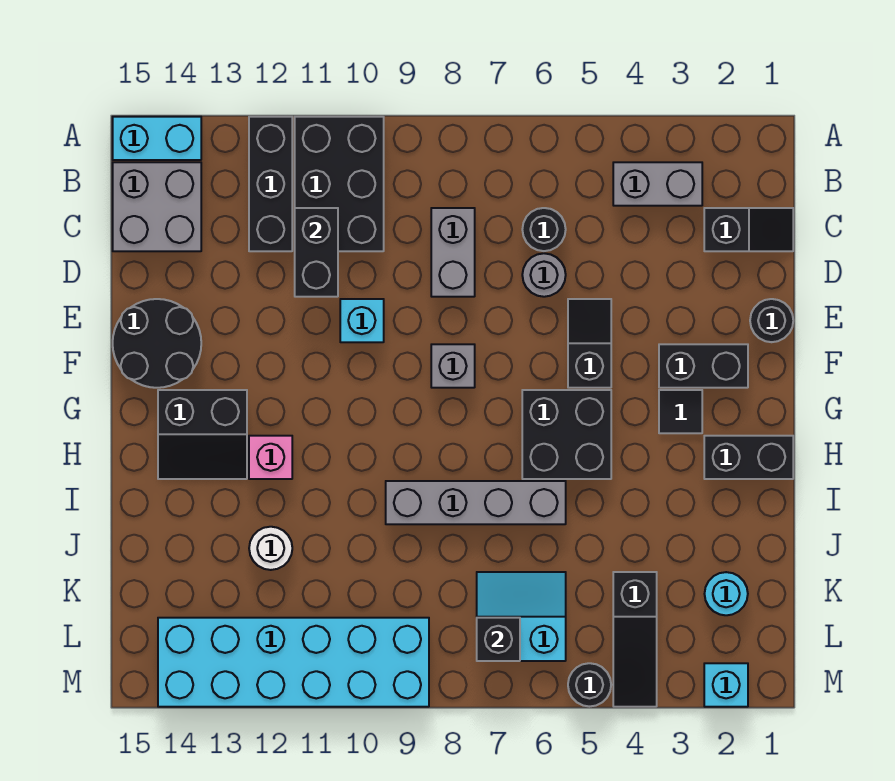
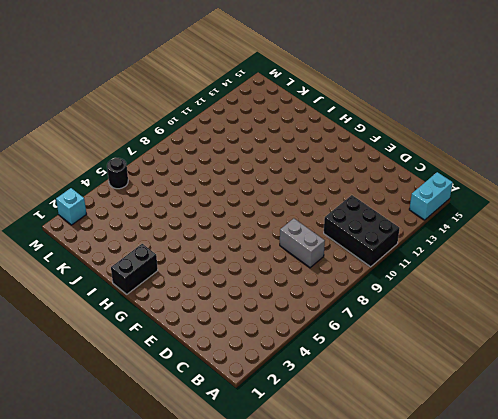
none -> black brick A12:C12 level 1
none -> grey brick B3:B4 level 1
none -> grey brick B14:C15 level 1
none -> black slope C1:C2 level 1 top 2

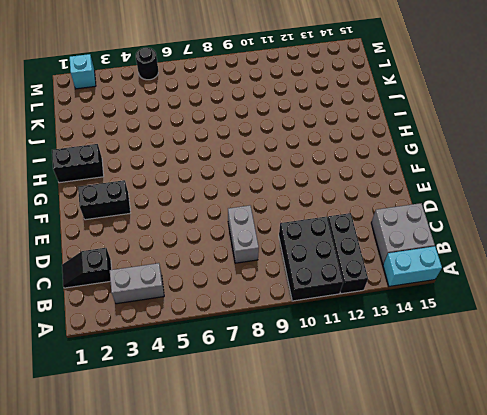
none -> black round brick C6 level 1
none -> grey round brick D6 level 1
none -> black round brick E1 level 1
none -> black slope E5:F5 level 1 top F

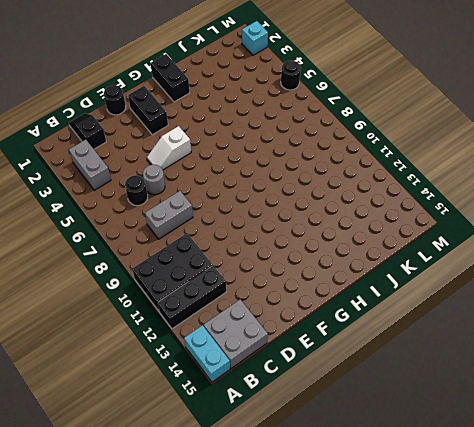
white slope E5:F5 level 1 top F -> black slope E5:F5 level 1 top F
none -> cyan brick E10 level 1
none -> black round brick E14:F15 level 1
none -> grey brick F8 level 1
none -> black tile G3 level 1

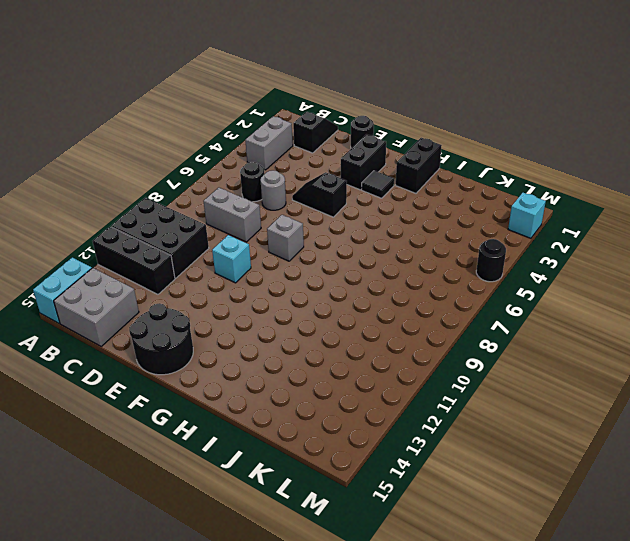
none -> black brick G5:H6 level 1
none -> black slope G13:H14 level 1 top G
none -> pink brick H12 level 1
none -> grey brick I6:I9 level 1

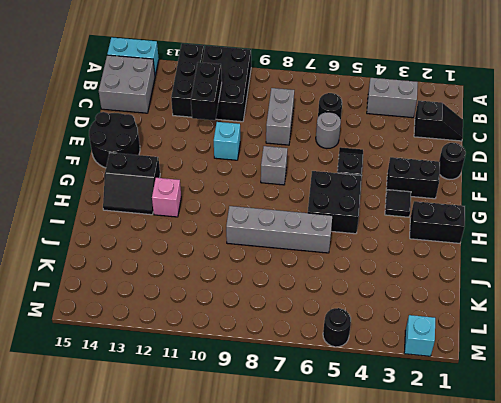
none -> white round brick J12 level 1
none -> cyan round brick K2 level 1
none -> black slope K4:M4 level 1 top K
none -> cyan slope K6:L7 level 1 top L

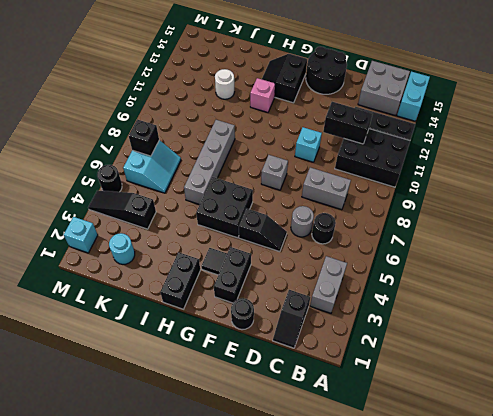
none -> cyan brick L9:M14 level 1

